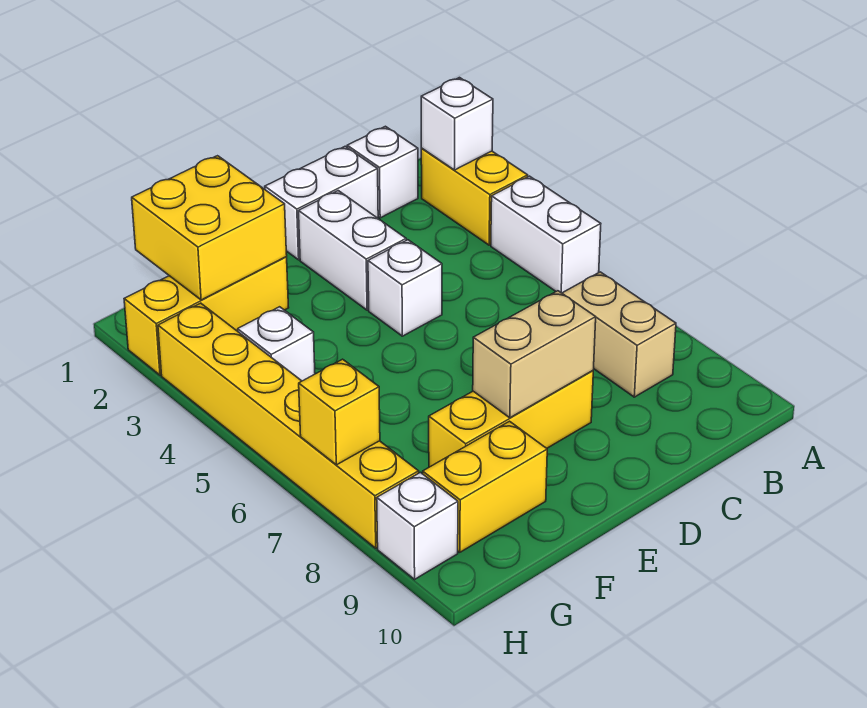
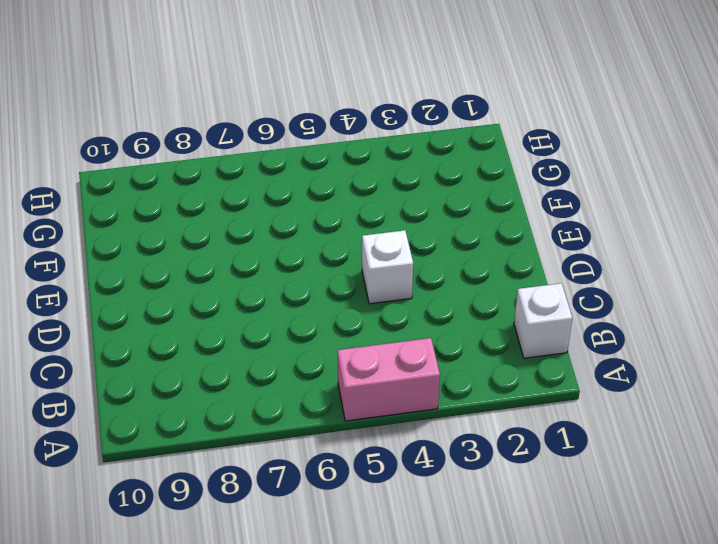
pink brick A4:A5 level 1 -> white brick A4:A5 level 1
none -> yellow brick A2:A3 level 1
none -> tan brick B7:B8 level 1
none -> white brick C1:D1 level 1

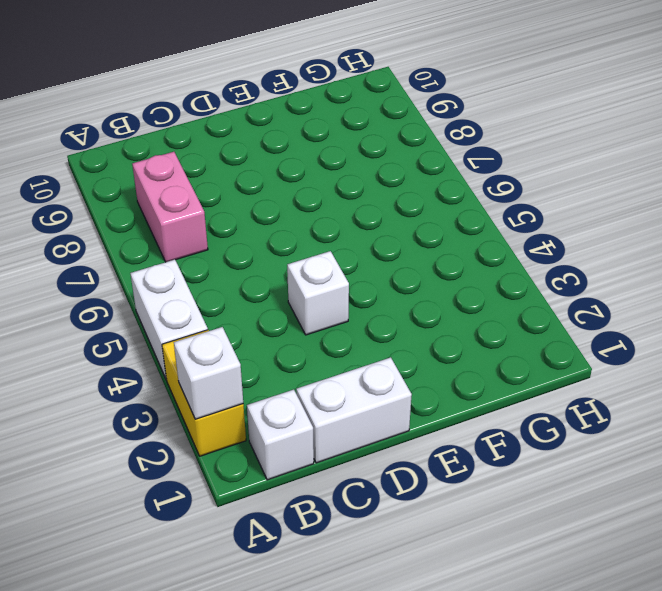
pink brick B7:B8 level 1 -> tan brick B7:B8 level 1
none -> white brick D2:D3 level 1
none -> yellow brick D8:F8 level 1
none -> yellow brick F2:H2 level 1

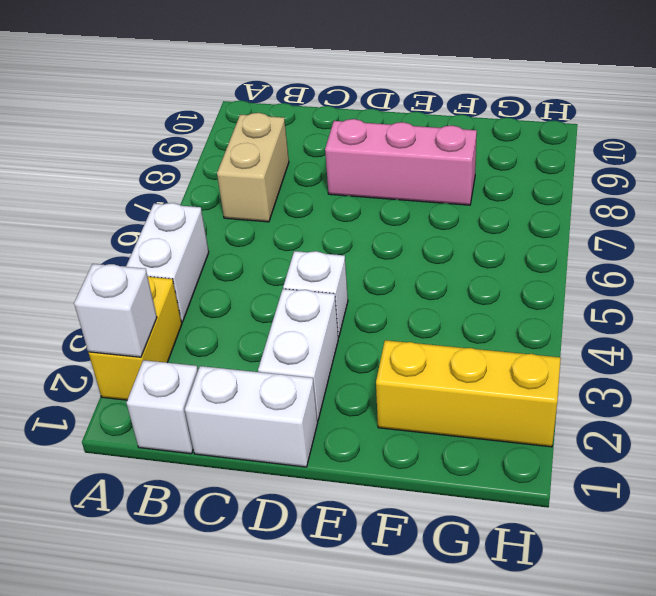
pink brick D8:F8 level 1 -> yellow brick D8:F8 level 1
none -> yellow brick F9:G9 level 1
none -> white brick G4 level 1
none -> yellow brick H3:H8 level 1

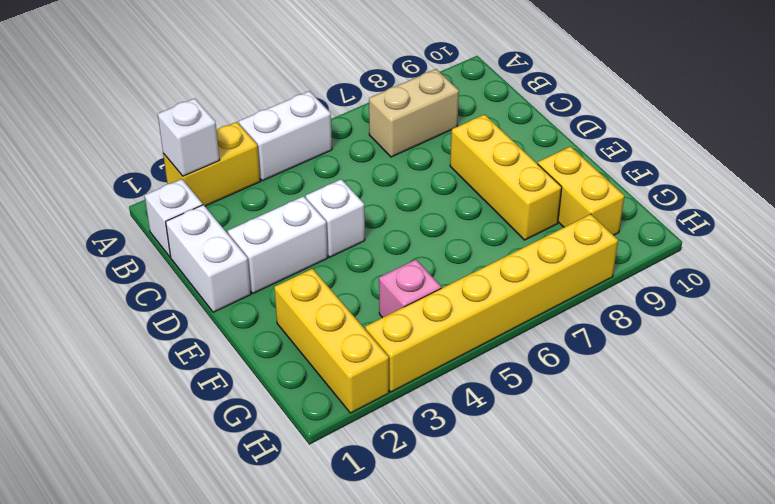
pink brick G4 level 1 -> white brick G4 level 1
none -> white brick H9 level 1
none -> tan brick D8:E8 level 2
none -> yellow brick F1:G2 level 2

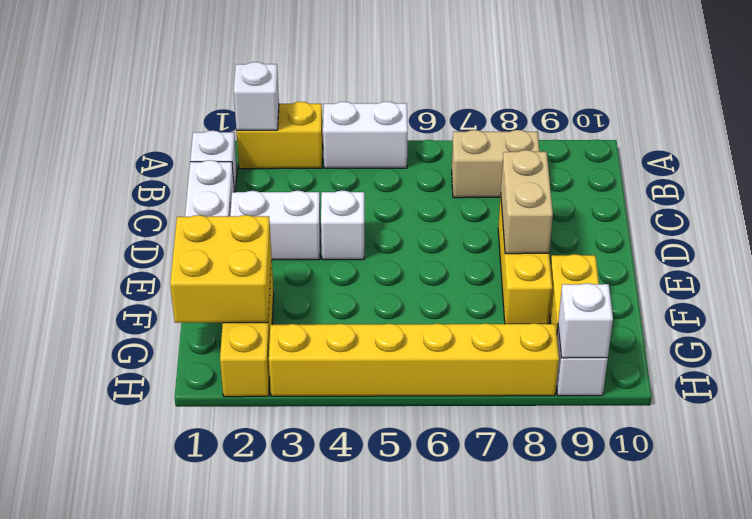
white brick H9 level 2 -> white brick G4 level 1
none -> yellow brick H7 level 2

